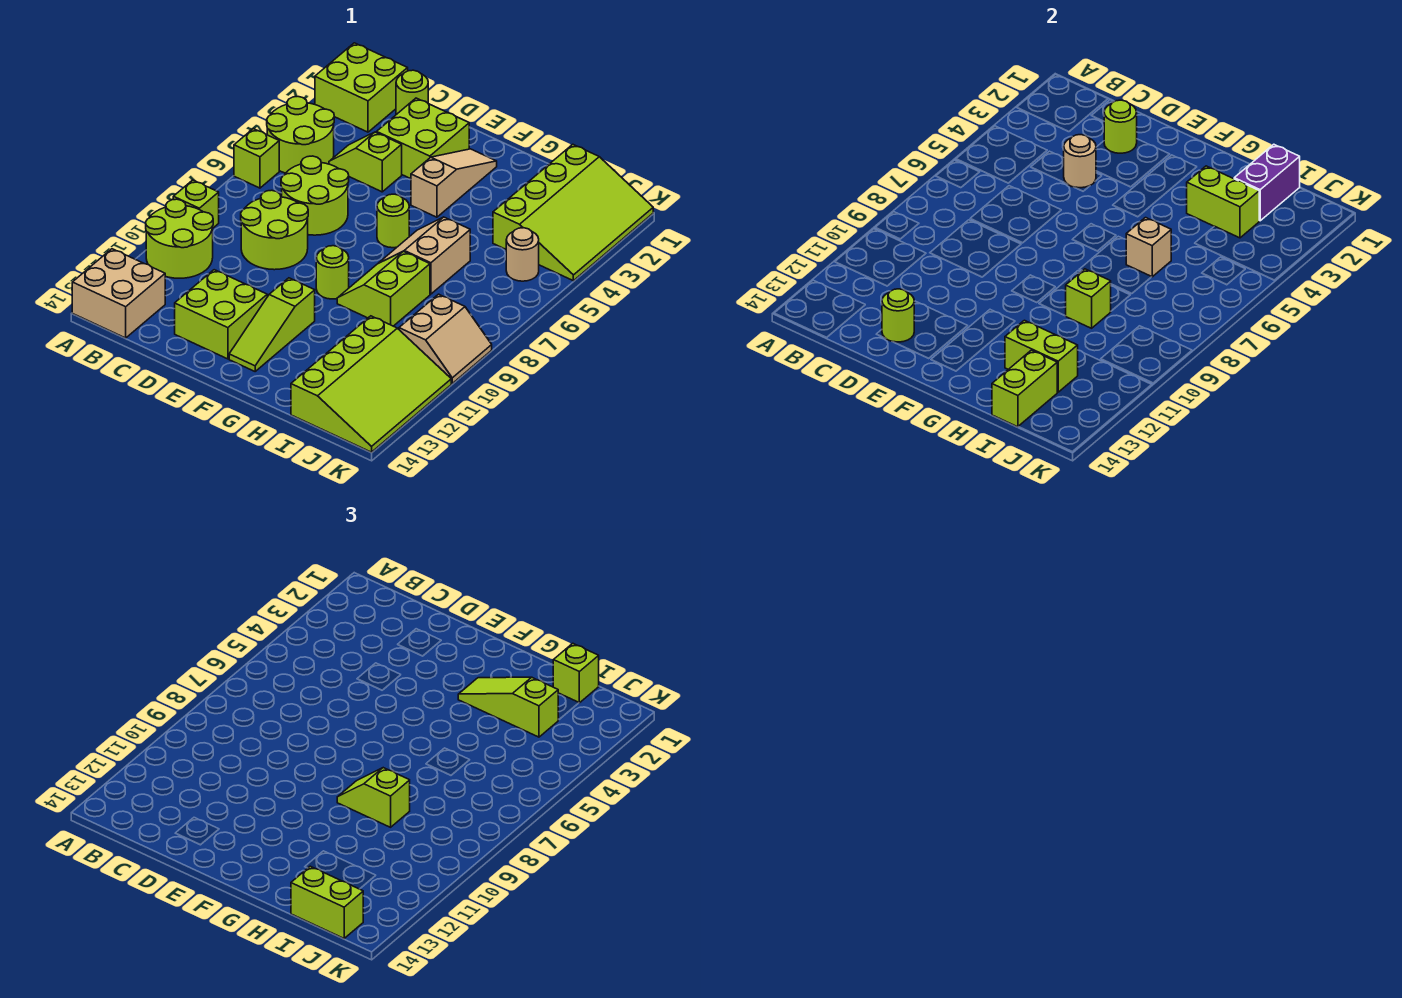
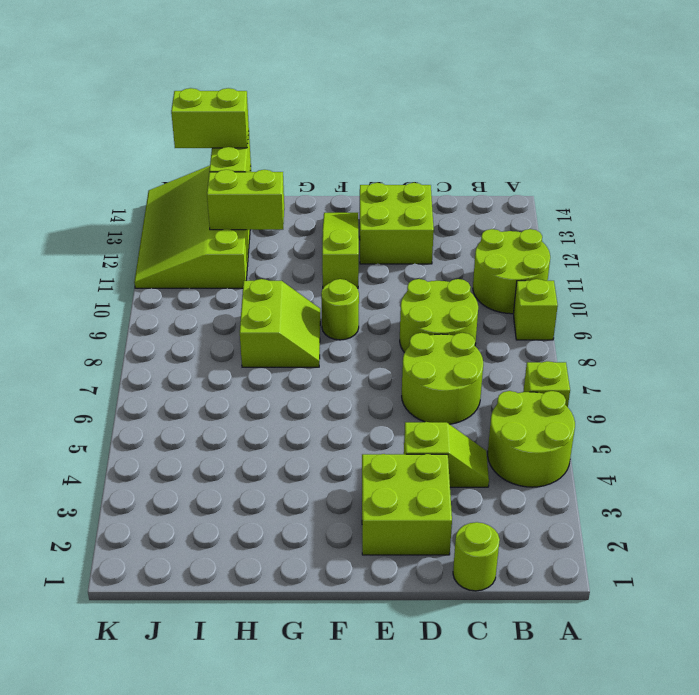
none -> lime brick A1:B2 level 1
none -> tan brick A13:B14 level 1
none -> tan slope F2:F4 level 1 top 4
none -> lime round brick F6 level 1

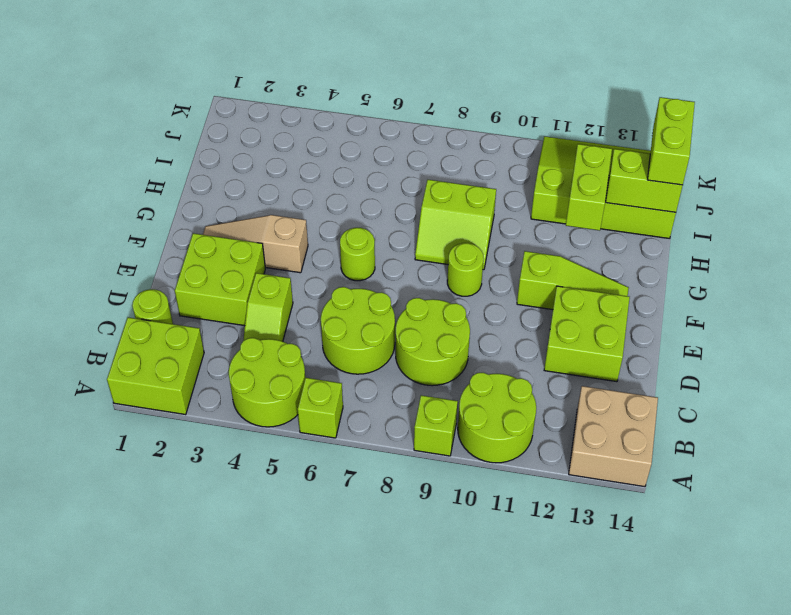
none -> tan slope G6:H7 level 1 top H
none -> lime slope I1:K4 level 1 top I
none -> tan round brick J5 level 1
none -> tan slope J9:K10 level 1 top J

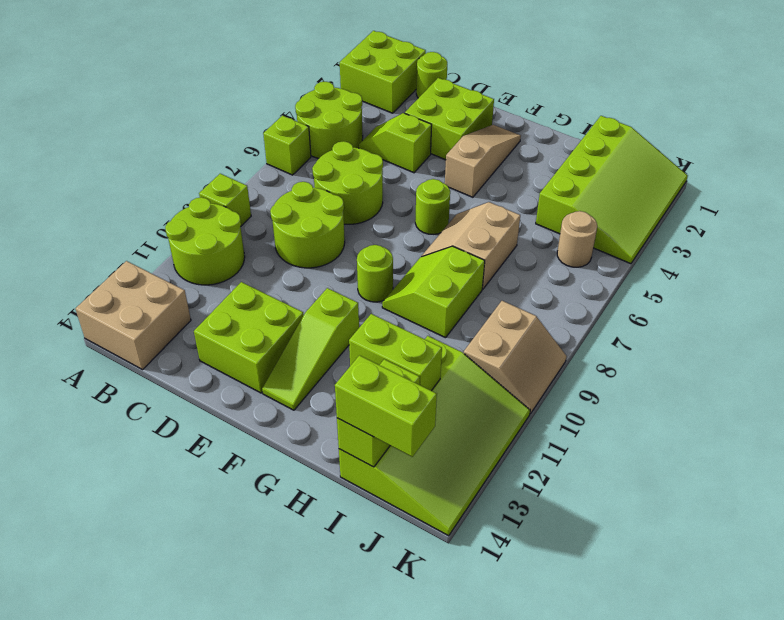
none -> lime round brick D2 level 2
none -> tan round brick D4 level 2
none -> lime round brick D13 level 2
none -> lime brick H3:I3 level 2

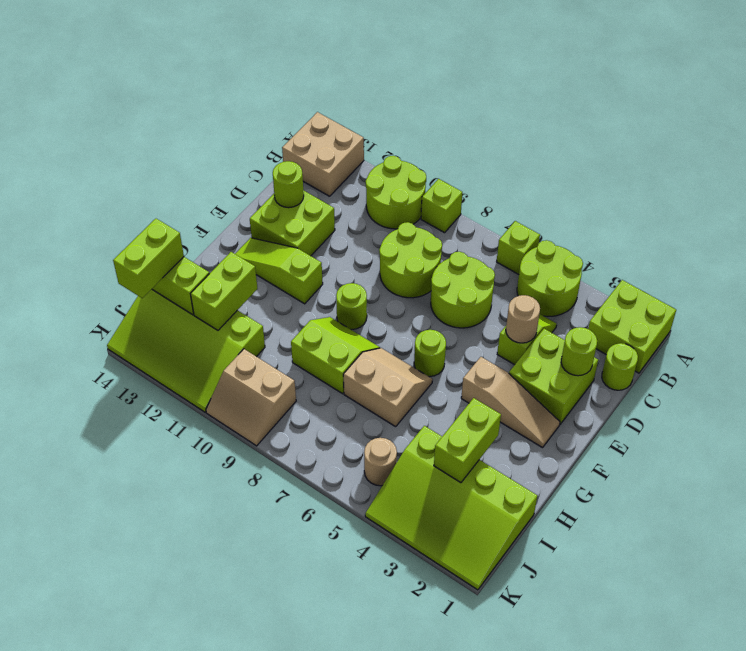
none -> tan brick H6 level 2
none -> lime brick H9 level 2
none -> purple brick I1:I2 level 2
none -> lime slope G3:I3 level 3 top I

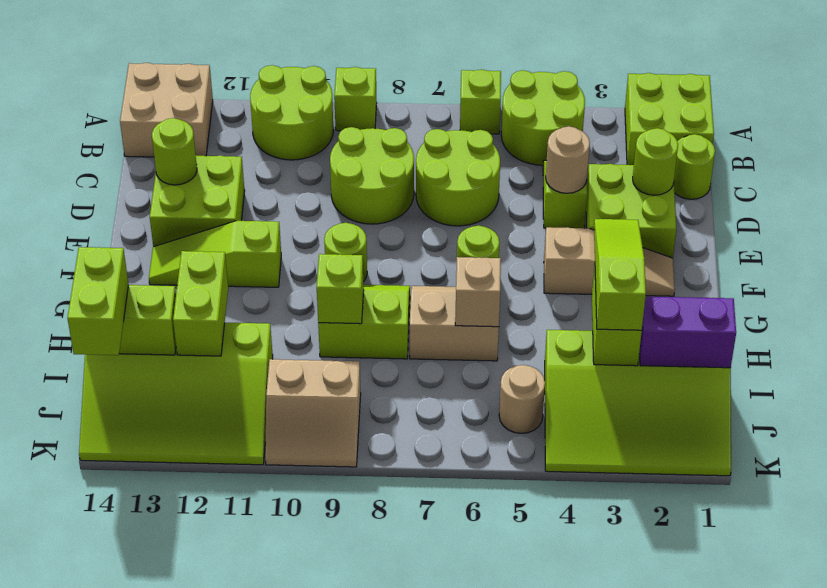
none -> lime slope G9:H9 level 3 top H
none -> lime brick I1 level 3

